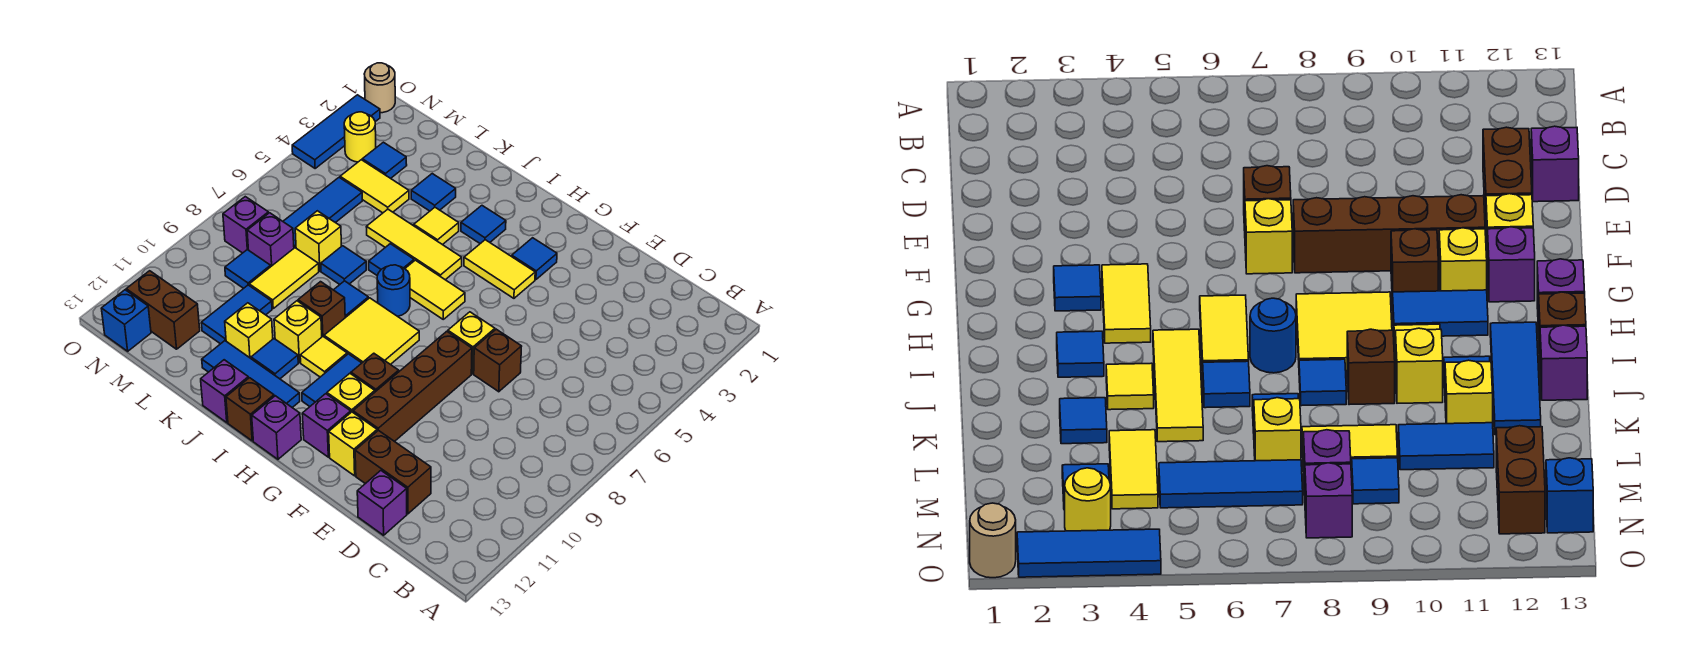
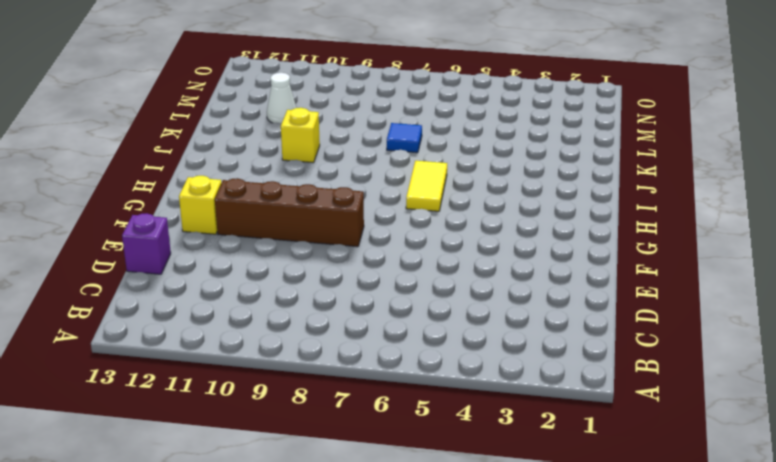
white cone L11 level 1 -> blue tile L10:L11 level 1
none -> brown brick D12:E12 level 1
none -> brown brick E7 level 1
none -> yellow brick F7 level 1
none -> blue tile G3 level 1

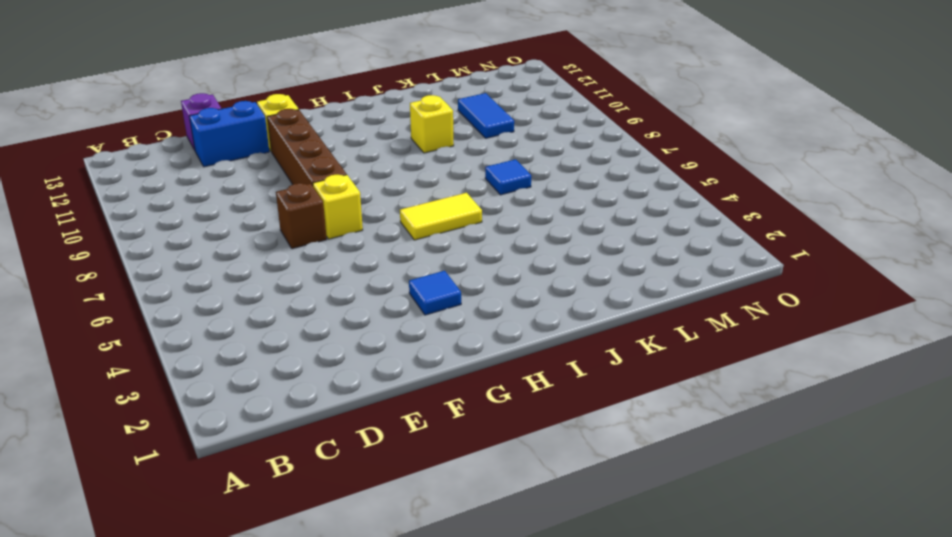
blue brick D12:E12 level 1 -> brown brick D12:E12 level 1
none -> yellow tile G4:H4 level 1
none -> brown brick G10 level 1
none -> yellow brick G11 level 1
none -> purple brick G12 level 1

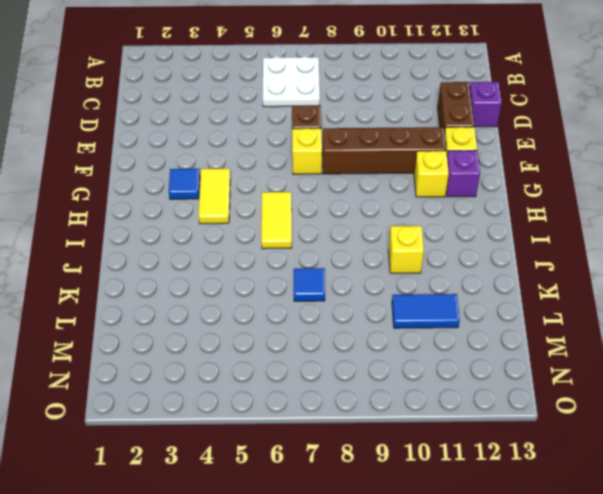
white plate B6:C7 level 1 -> none
none -> brown brick G10 level 1
none -> yellow tile H8:I9 level 1
none -> blue tile H10:H11 level 1
none -> purple brick H13 level 1

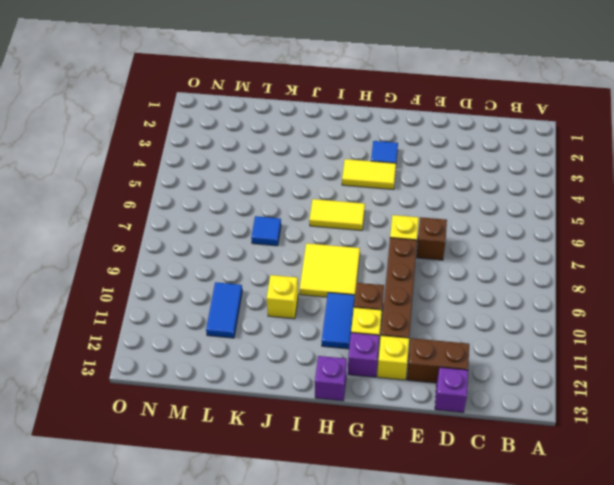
none -> blue tile I3 level 1
none -> yellow tile I5:K5 level 1
none -> blue round brick I7 level 1
none -> yellow tile I10 level 1

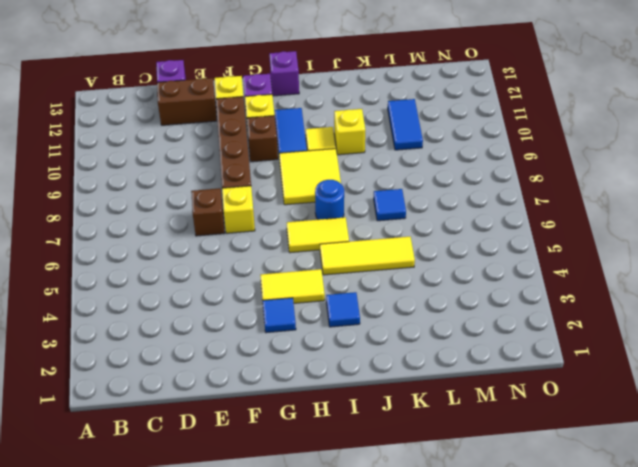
none -> blue tile I12:K12 level 1
none -> brown brick I13 level 1
none -> yellow tile J4 level 1
none -> blue tile J6 level 1

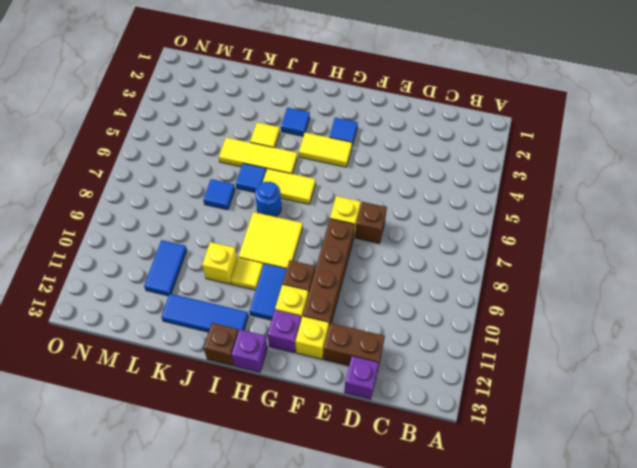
none -> blue tile J8 level 1
none -> brown brick J9 level 1
none -> blue tile J11 level 1
none -> purple brick J13 level 1

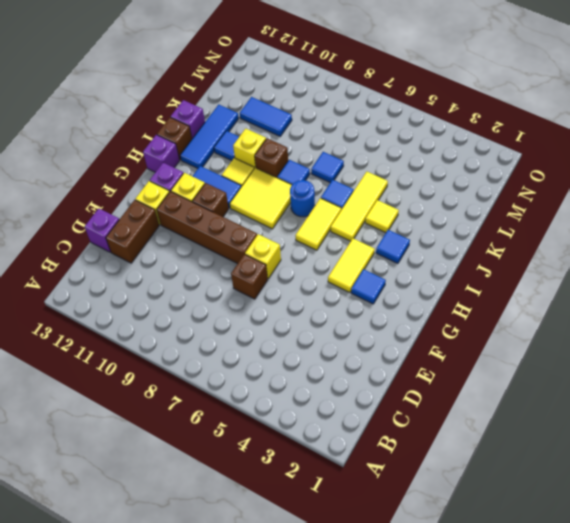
none -> blue tile K3 level 1
none -> yellow brick K11 level 1
none -> yellow tile L4:M4 level 1
none -> yellow brick L7 level 1

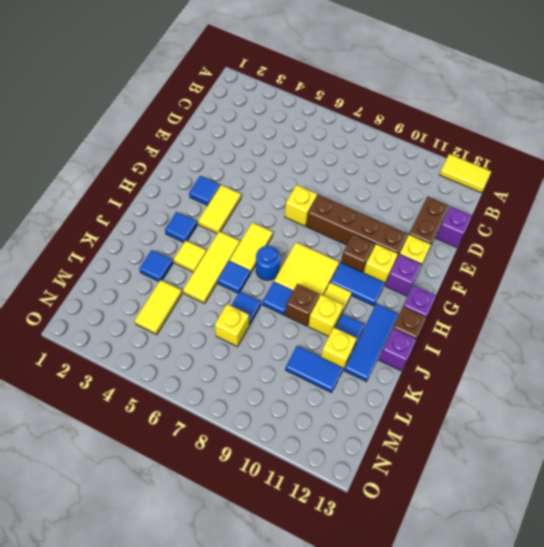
yellow tile A12:A13 level 1 -> yellow tile L8:L9 level 1
none -> brown brick E7 level 1
none -> blue tile M3 level 1
none -> blue tile M5:M7 level 1
none -> purple brick M8 level 1

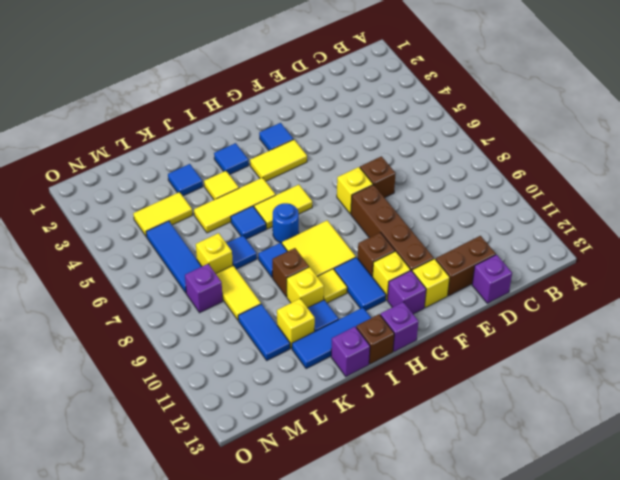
none -> blue tile M3 level 1
none -> blue tile M9 level 1
none -> brown brick M12:N12 level 1
none -> yellow round brick N3 level 1

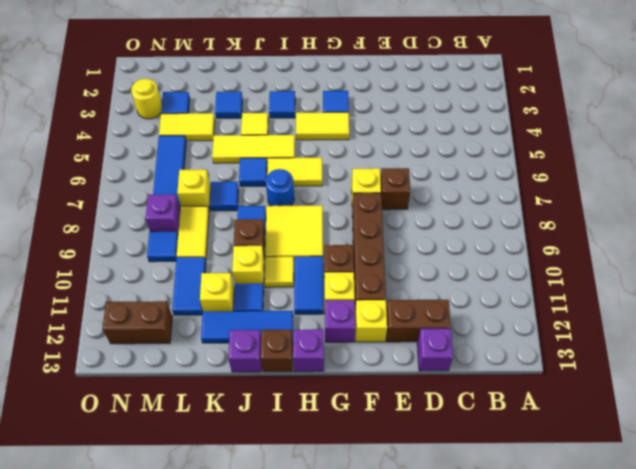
none -> purple brick N8 level 1
none -> blue brick N13 level 1
none -> tan round brick O1 level 1
none -> blue tile O2:O4 level 1

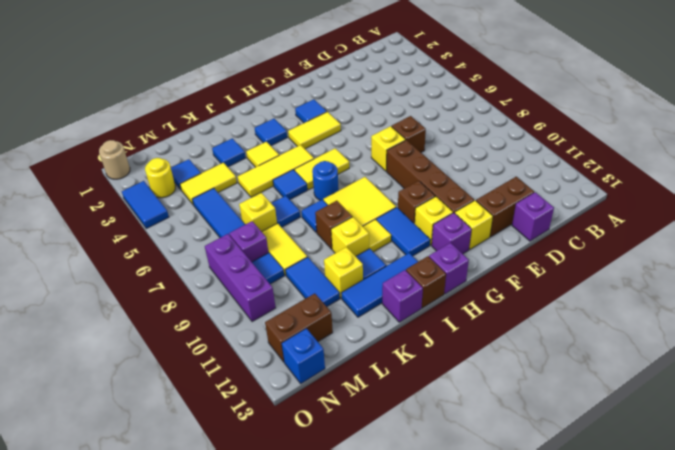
purple brick N8:N10 level 1 -> purple brick N8 level 1
blue tile O3:O4 level 1 -> blue tile O2:O4 level 1

